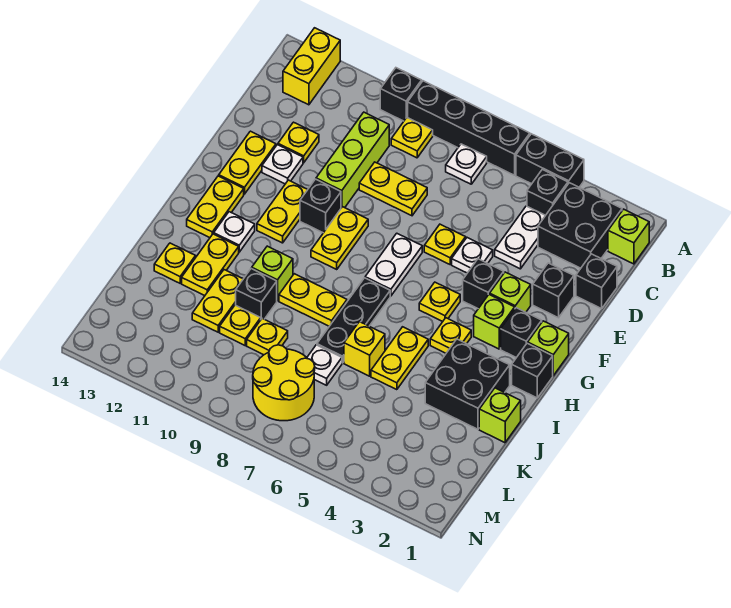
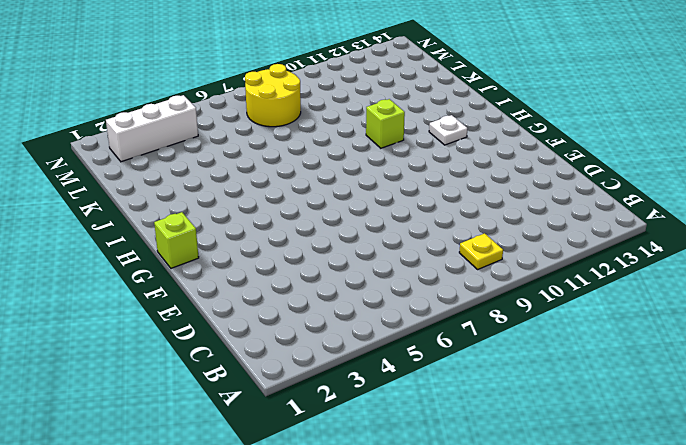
white brick M2:M4 level 1 -> none
none -> black brick A4:A5 level 1
none -> black brick A6:A9 level 1
none -> black brick A10 level 1
none -> yellow brick A13:B13 level 1

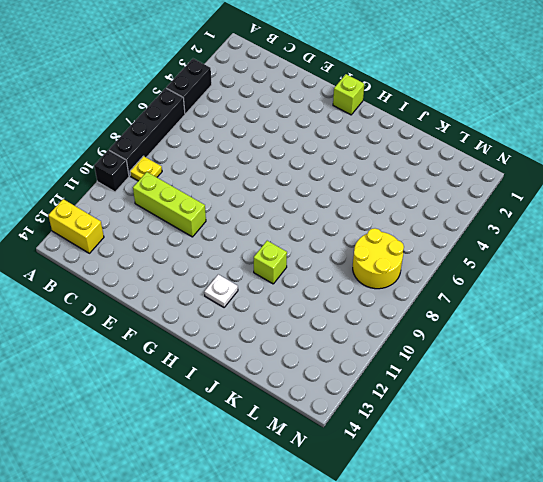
none -> lime brick B1 level 1
none -> black brick B2:C3 level 1
none -> black brick B4 level 1
none -> white plate B7 level 1

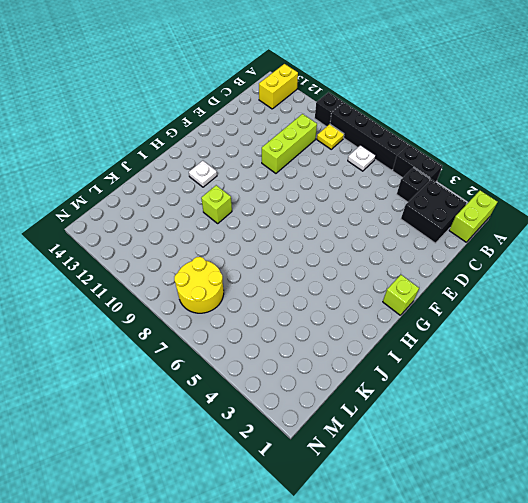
lime brick A1:B1 level 1 -> lime brick B1 level 1
none -> white plate C4:D4 level 1
none -> black brick D1 level 1
none -> yellow plate D8:D9 level 1
none -> yellow plate D12 level 1

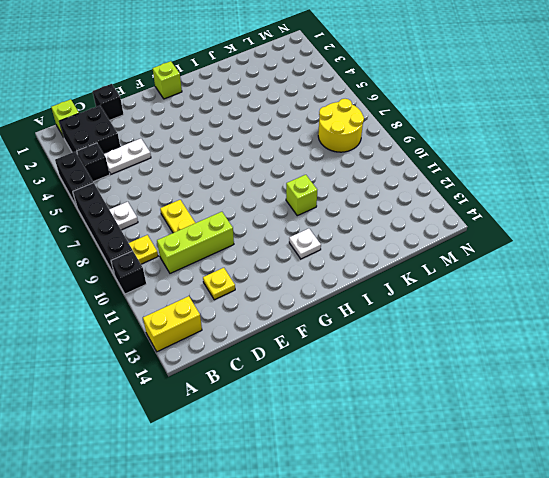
none -> black brick E2 level 1
none -> white plate E5 level 1
none -> yellow plate E6 level 1
none -> white plate E12 level 1

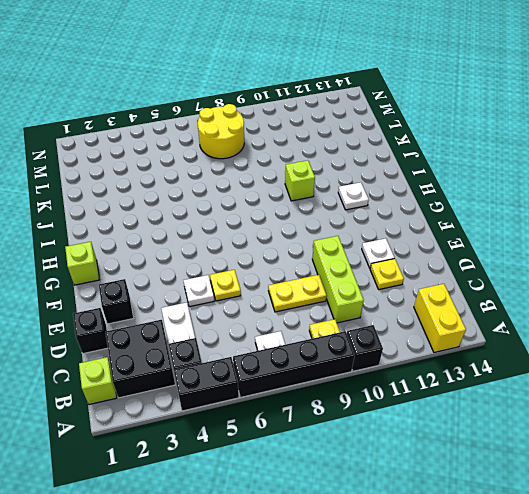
none -> yellow plate E13:F13 level 1
none -> lime brick F3 level 1
none -> black brick F4 level 1
none -> white plate F7:G7 level 1

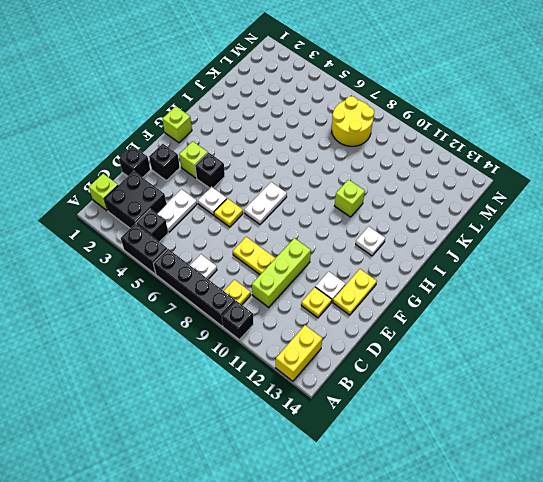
none -> yellow plate F9:G9 level 1
none -> black brick F10 level 1
none -> yellow plate F11:G11 level 1
none -> black brick G2 level 1

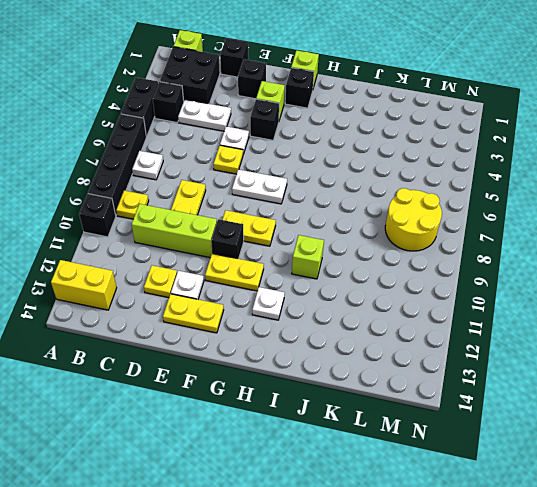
none -> lime brick G3 level 1
none -> yellow plate G5 level 1
none -> yellow plate G13:H13 level 1
none -> black brick H1 level 1

